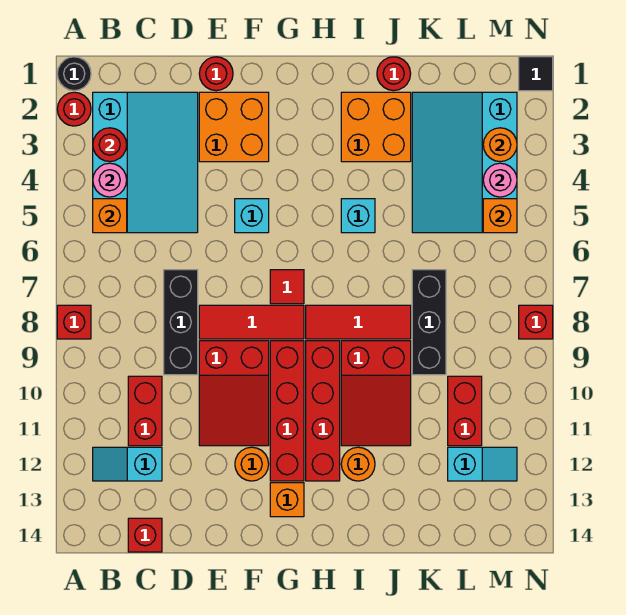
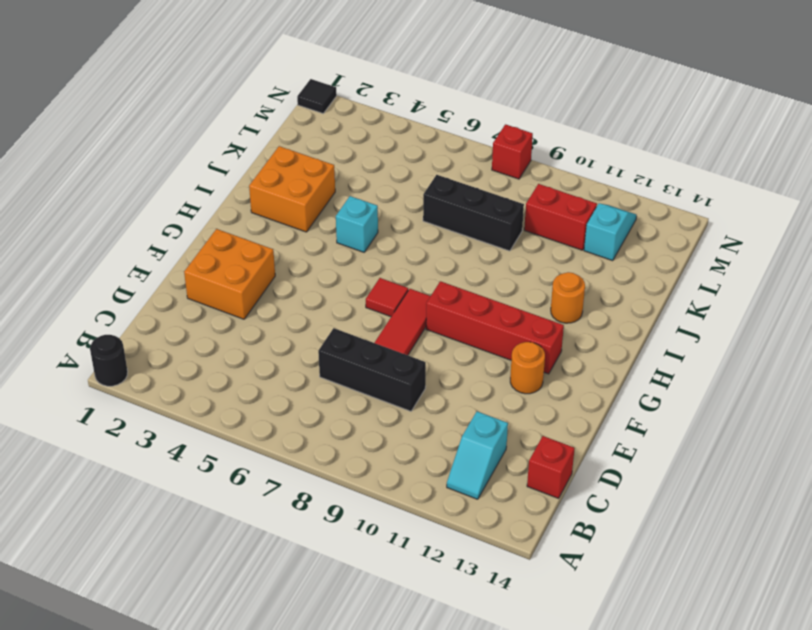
none -> red round brick A2 level 1
none -> red brick A8 level 1
none -> cyan slope B2:D5 level 1 top B
none -> red brick C10:C11 level 1

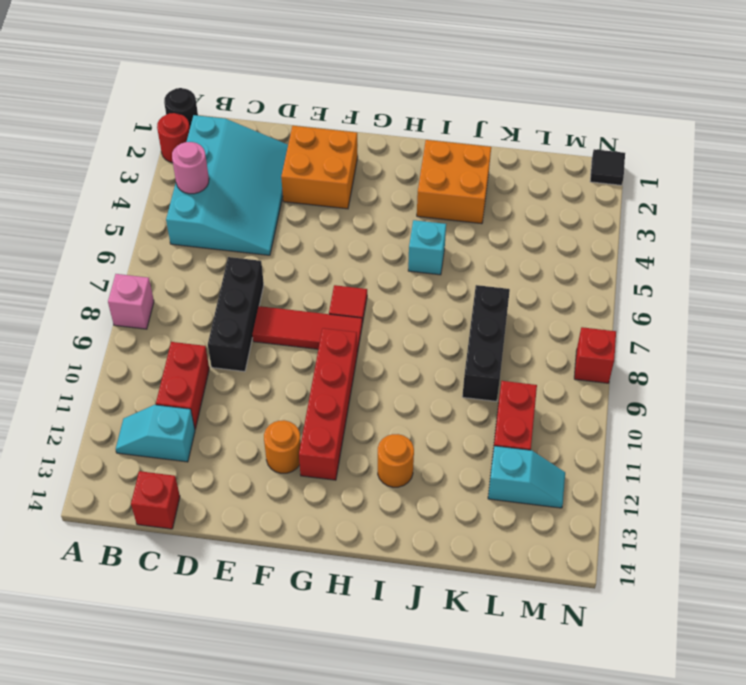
pink brick A8 level 1 -> red brick A8 level 1
none -> red round brick E1 level 1
none -> red slope E9:F11 level 1 top 9
none -> cyan brick F5 level 1
none -> orange brick G13 level 1

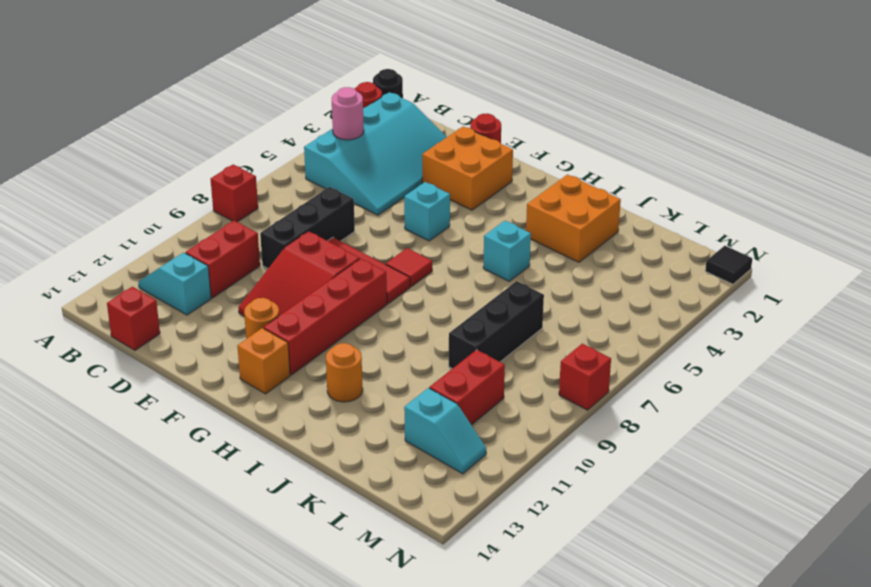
none -> red tile H8:J8 level 1
none -> red brick H9:H12 level 1
none -> red slope I9:J11 level 1 top 9
none -> red round brick J1 level 1

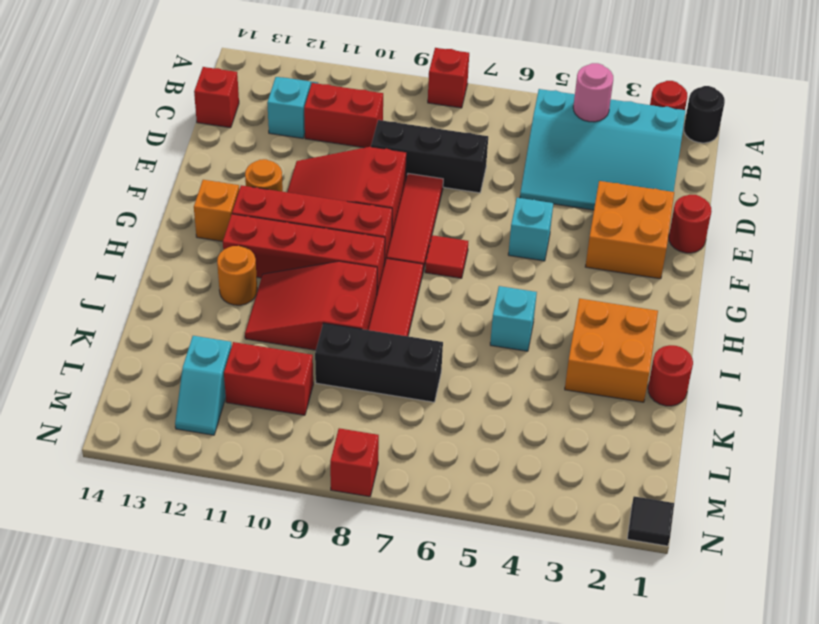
none -> cyan slope K2:M5 level 1 top M
none -> red round brick B3 level 2
none -> orange brick B5 level 2
none -> orange round brick M3 level 2

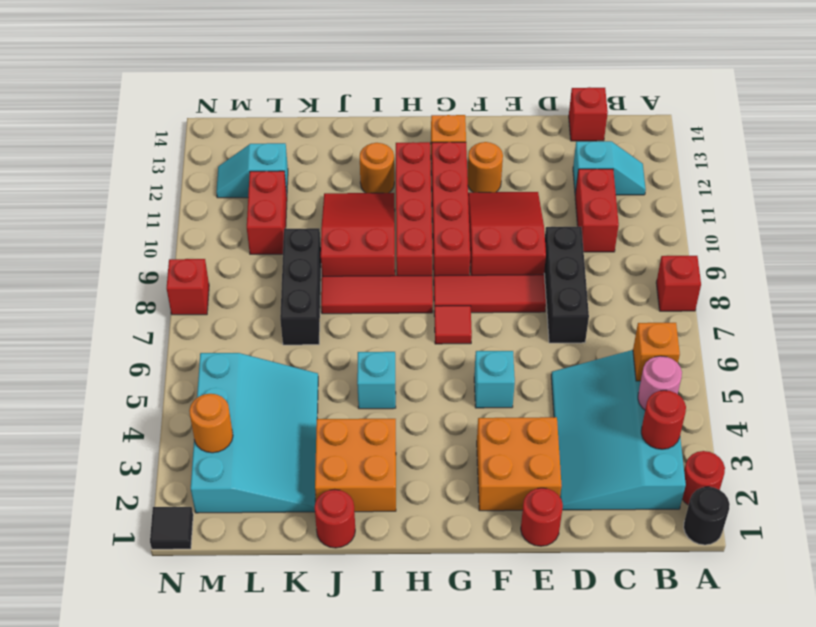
none -> pink round brick M4 level 2
none -> orange brick M5 level 2

